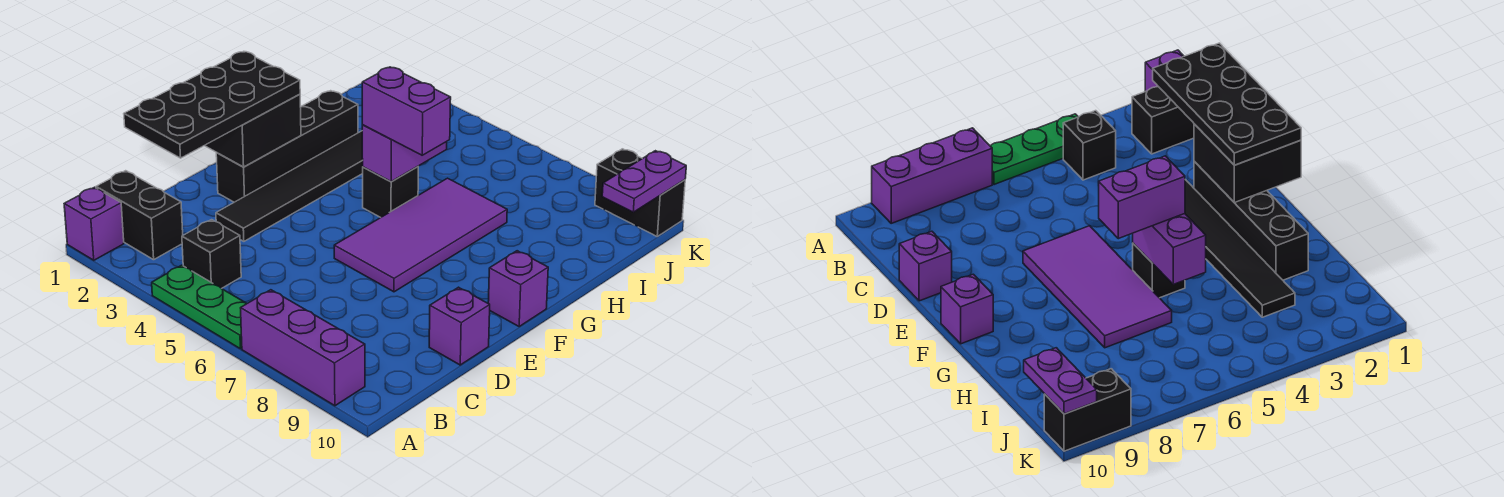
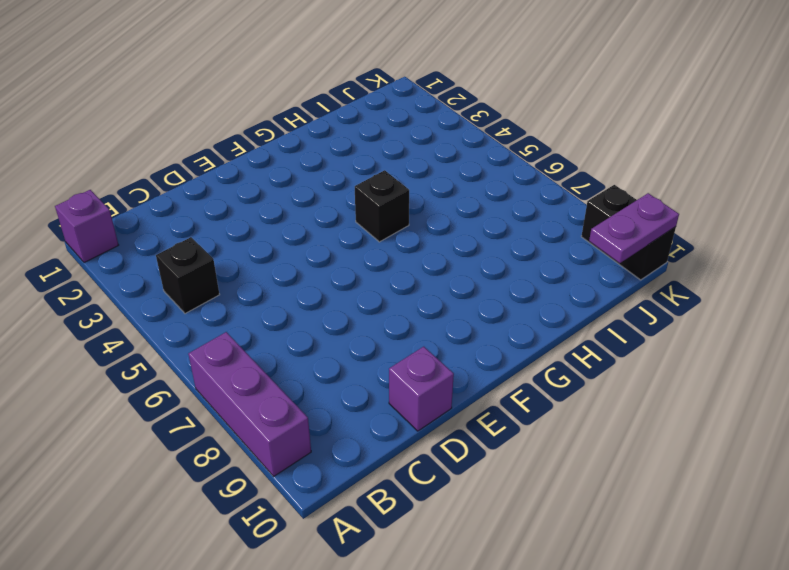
none -> green plate A4:A6 level 1
none -> black brick B1:B2 level 1
none -> black tile D3:I3 level 1

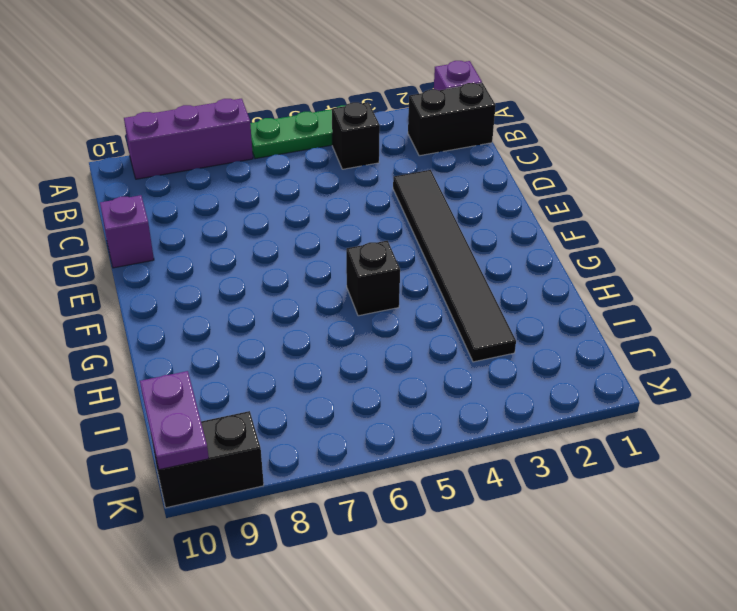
none -> black brick E2:H2 level 1
none -> purple tile E6:H7 level 1
none -> purple brick F10 level 1

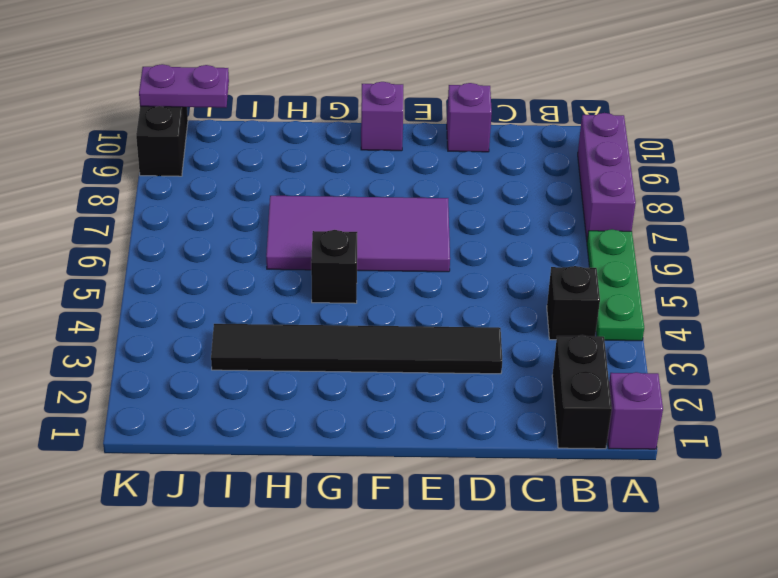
none -> black brick E2:H2 level 1
none -> black brick E1:F2 level 2
none -> purple brick G5:H5 level 2

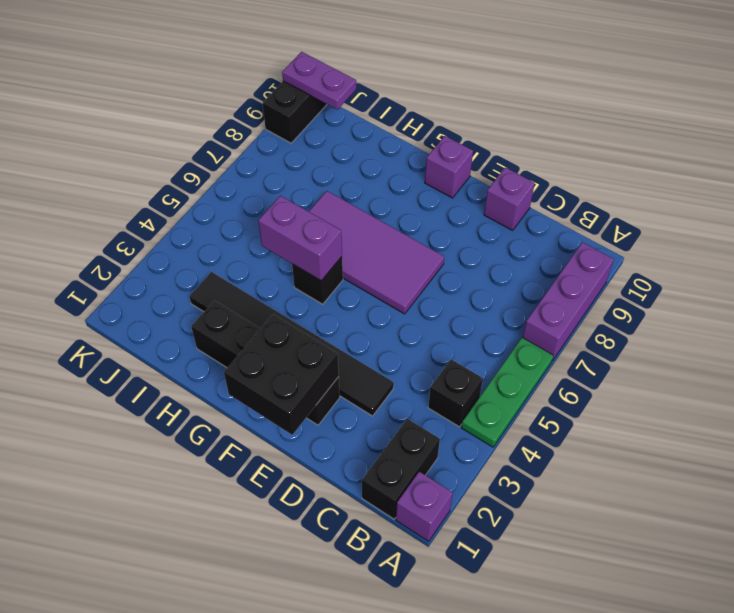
none -> black plate C1:F2 level 3
none -> purple brick G5:G6 level 3

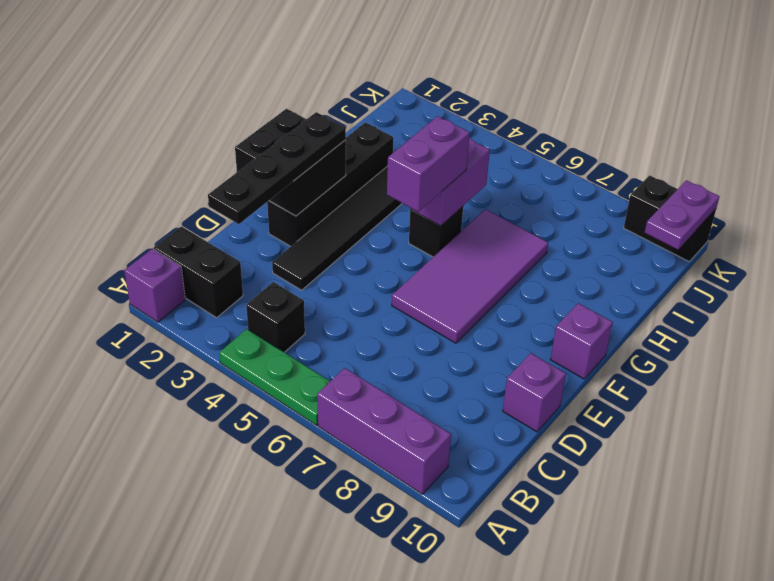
black plate C2:F2 level 3 -> black plate C1:F2 level 3
purple brick F5:G5 level 3 -> purple brick G5:G6 level 3

